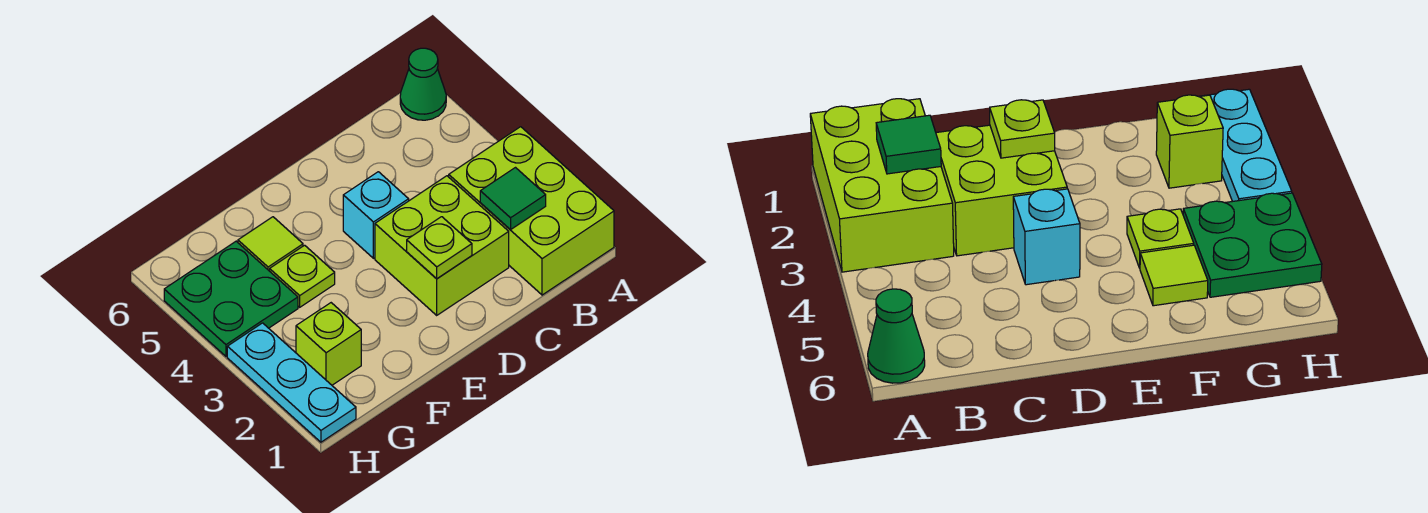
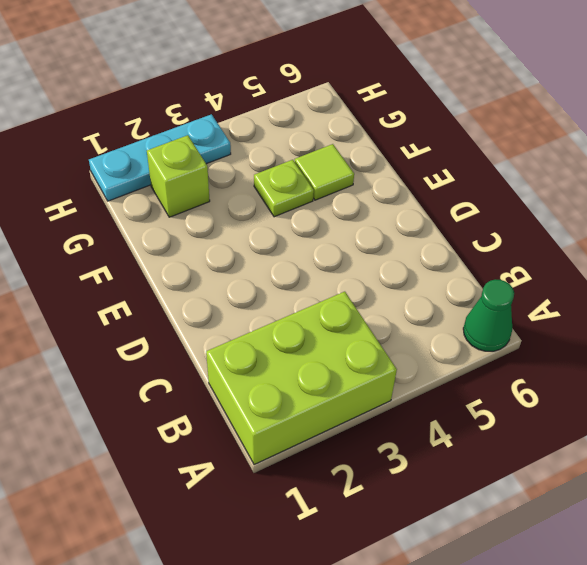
none -> lime brick C2:D3 level 1
none -> cyan brick D4 level 1

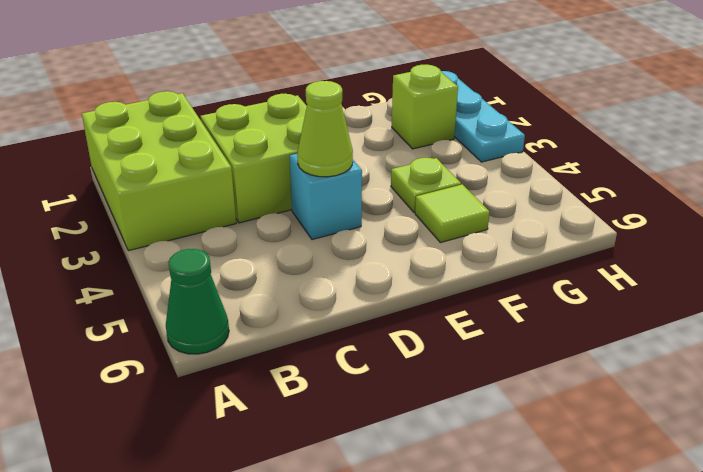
lime cone D4 level 2 -> none
none -> green plate G4:H5 level 1
none -> green tile B2 level 2

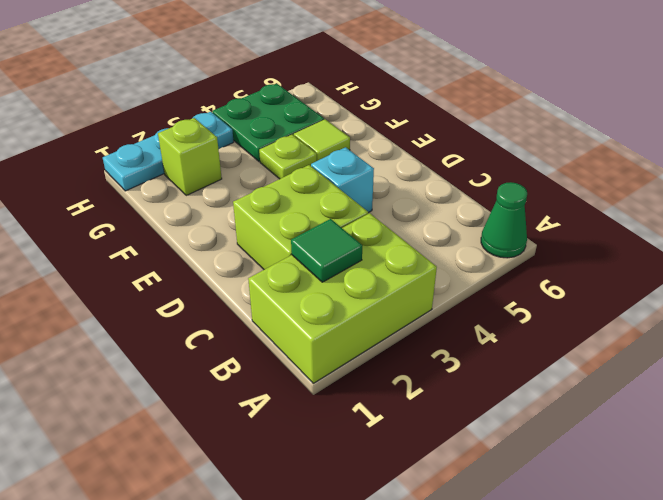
none -> lime plate D2 level 2

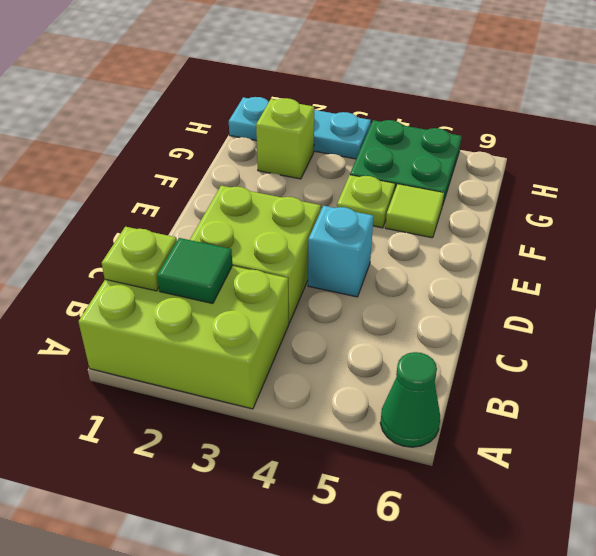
lime plate B1 level 2 -> lime plate D2 level 2

